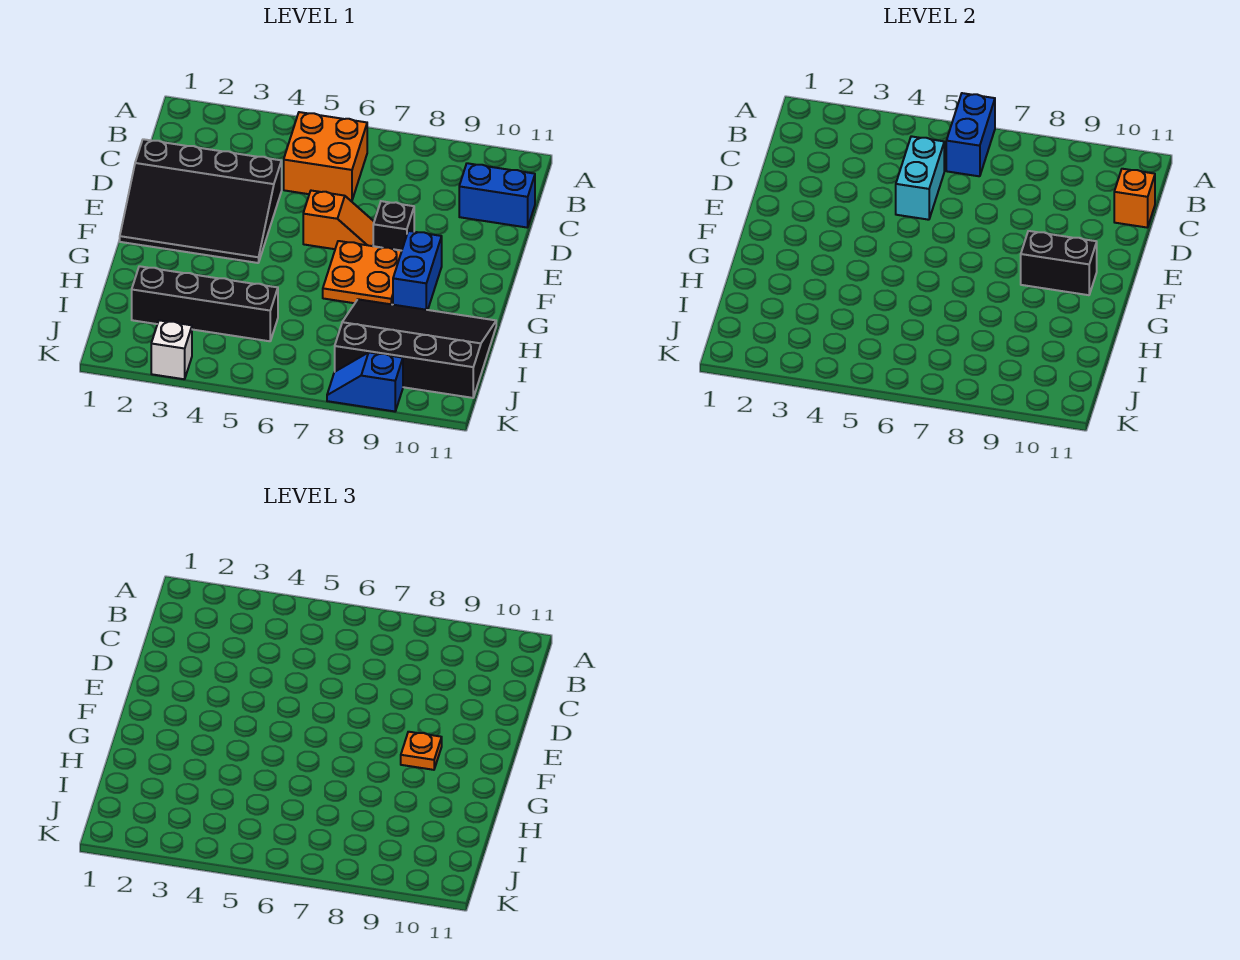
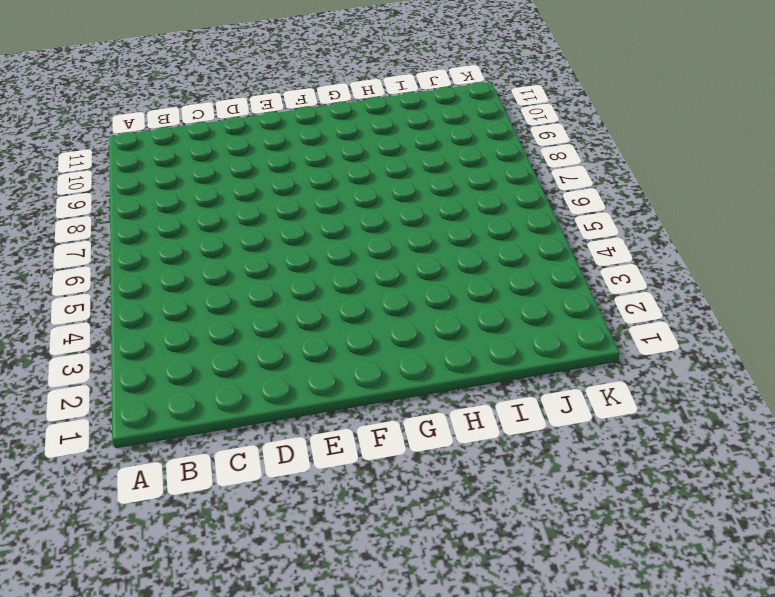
none -> orange brick B5:C6 level 1
none -> blue brick C10:C11 level 1
none -> black slope D1:F4 level 1 top D

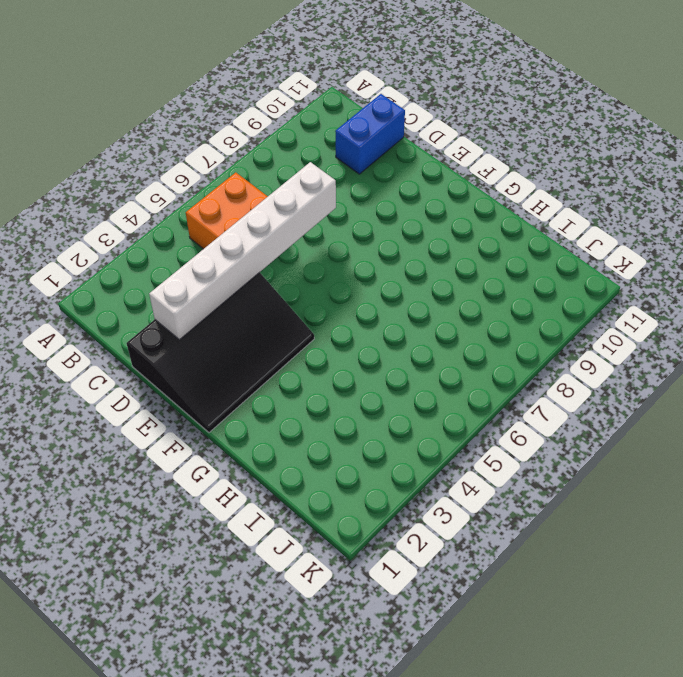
white brick D2:D7 level 2 -> cyan brick C5:D5 level 2
none -> orange slope E6:E7 level 1 top 6
none -> black brick E8 level 1
none -> orange plate F7:G8 level 1

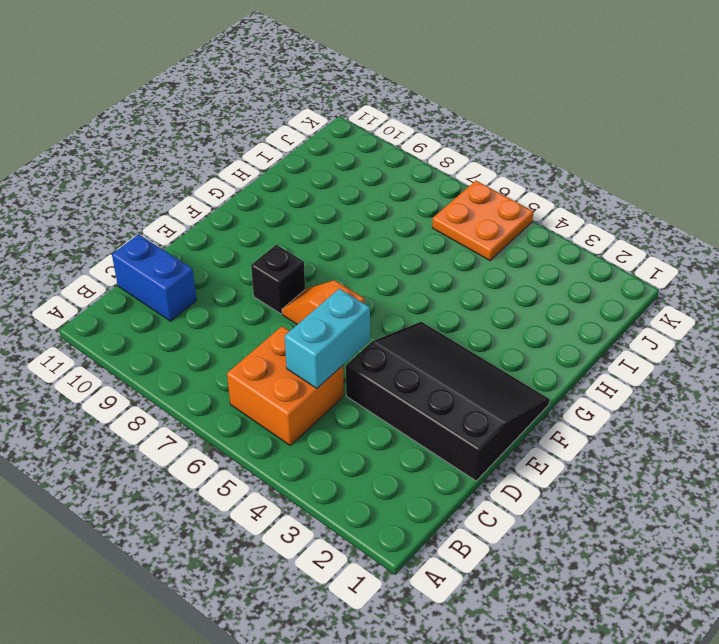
orange plate J5:K6 level 1 -> orange plate F7:G8 level 1
none -> blue brick F9:G9 level 1
none -> black slope H8:J11 level 1 top J
none -> black brick I2:I5 level 1

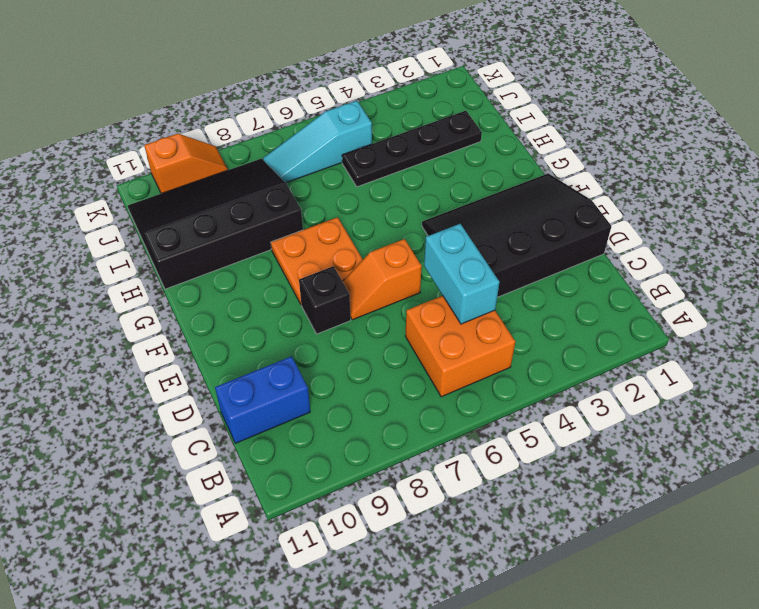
black slope H8:J11 level 1 top H -> black slope H8:J11 level 1 top J
black plate I2:I5 level 1 -> black brick I2:I5 level 1
cyan slope J5:J7 level 1 top 5 -> none
orange slope K9:K10 level 1 top 10 -> blue slope K8:K9 level 1 top 9
none -> blue brick F9:G9 level 1
none -> white brick K3 level 1
none -> blue brick A6:B6 level 2

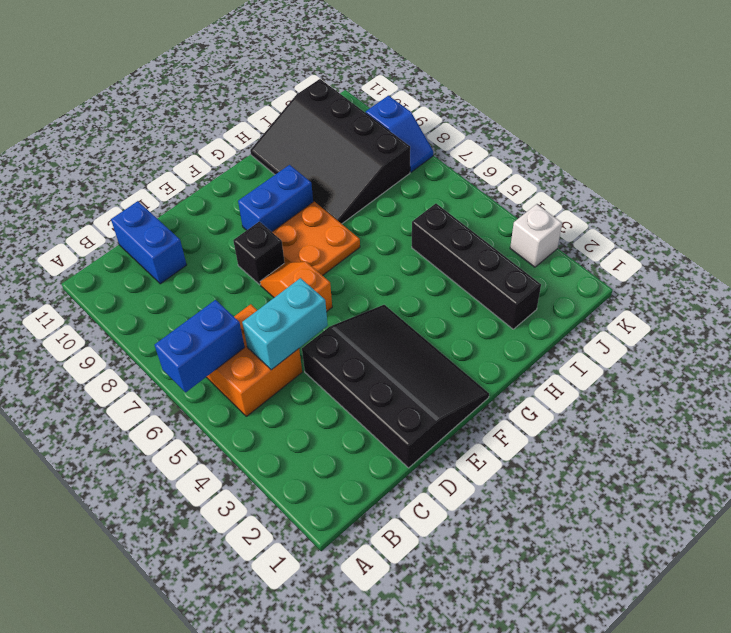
none -> orange brick C11 level 2
none -> black brick F9:F10 level 2
none -> orange plate F9 level 3

